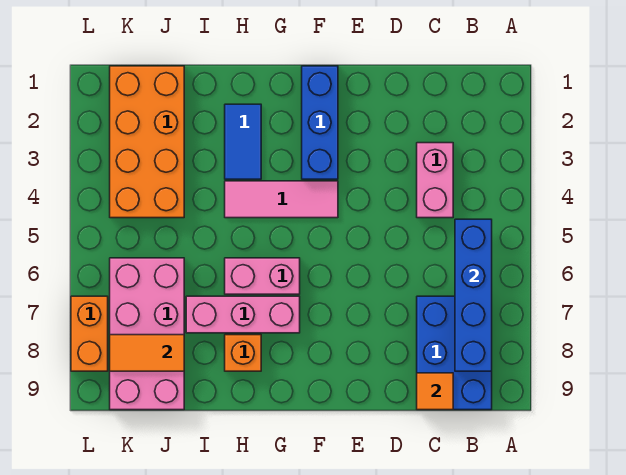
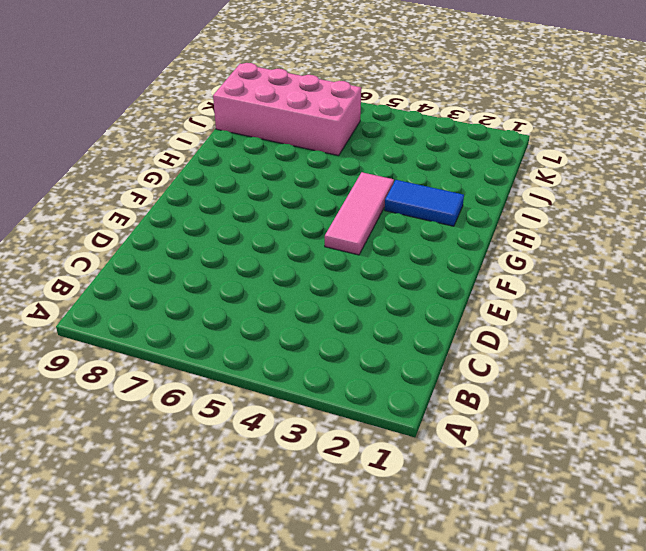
none -> blue brick B7:C9 level 1
none -> pink brick C3:C4 level 1
none -> blue brick F1:F3 level 1

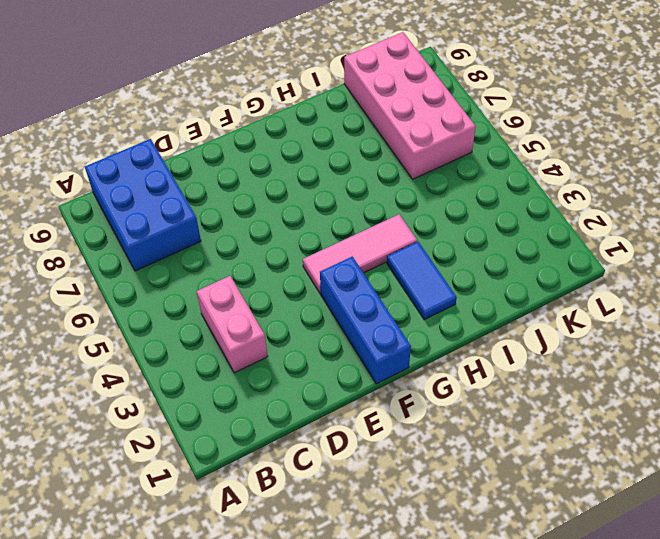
none -> pink brick G6:H6 level 1
none -> pink brick G7:I7 level 1
none -> orange brick H8 level 1

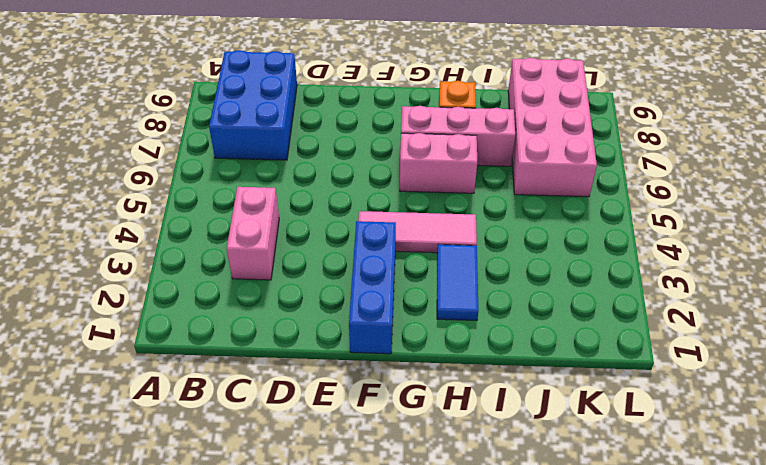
none -> orange brick J1:K4 level 1
none -> orange brick L7:L8 level 1
none -> blue brick B5:B8 level 2

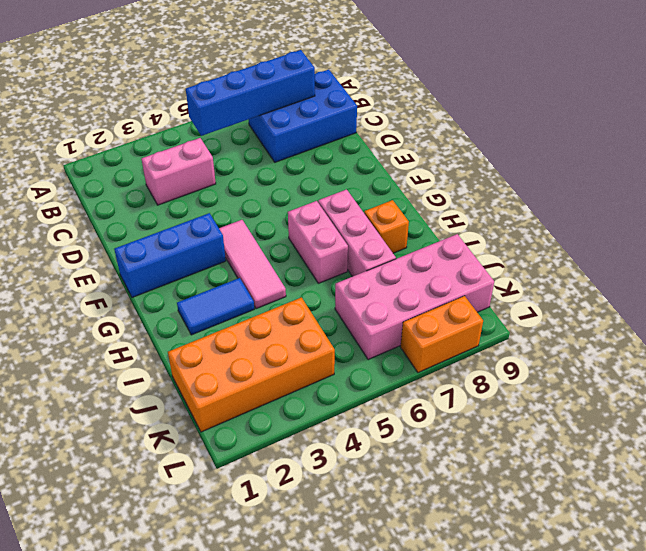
none -> orange tile C9 level 2
none -> orange tile J8:K8 level 2

